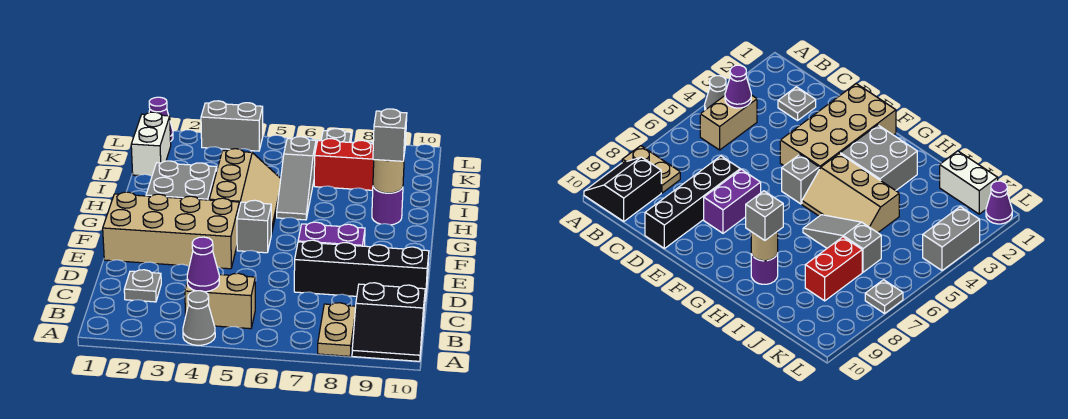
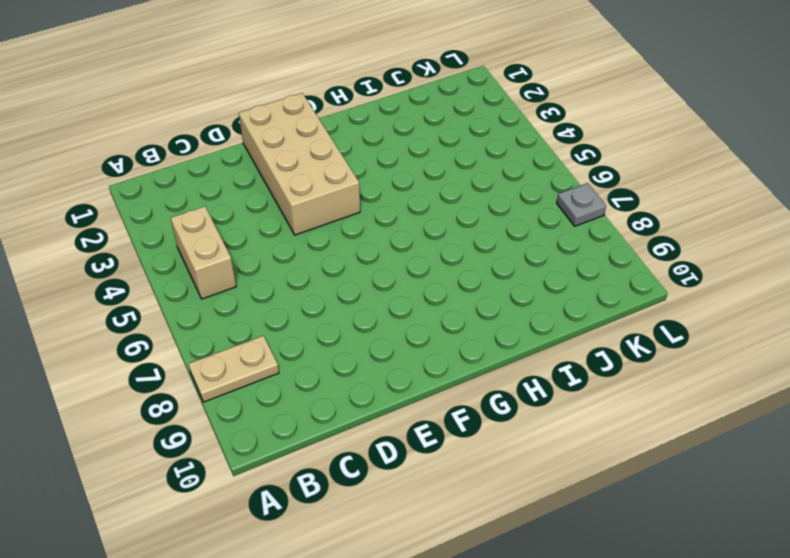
none -> grey cone A4 level 1
none -> black slope A9:B10 level 1 top B
none -> grey plate C2 level 1

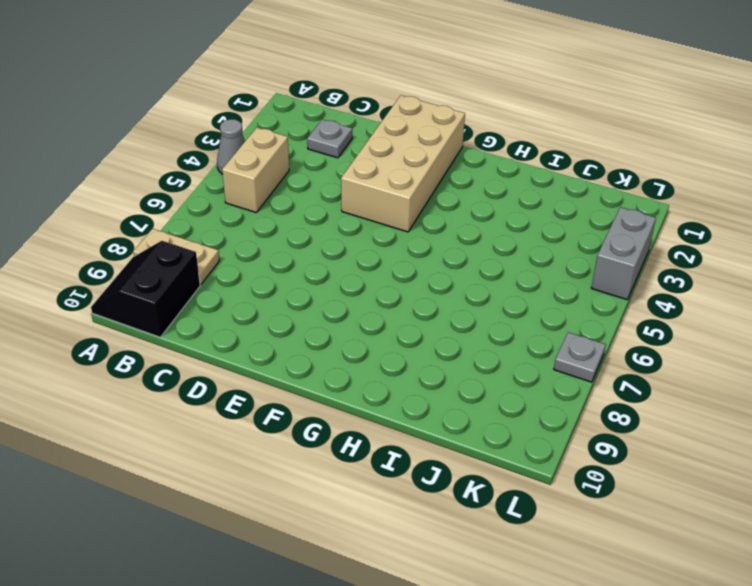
none -> black brick D7:D10 level 1
none -> purple brick E7:E8 level 1
none -> grey brick F5 level 1

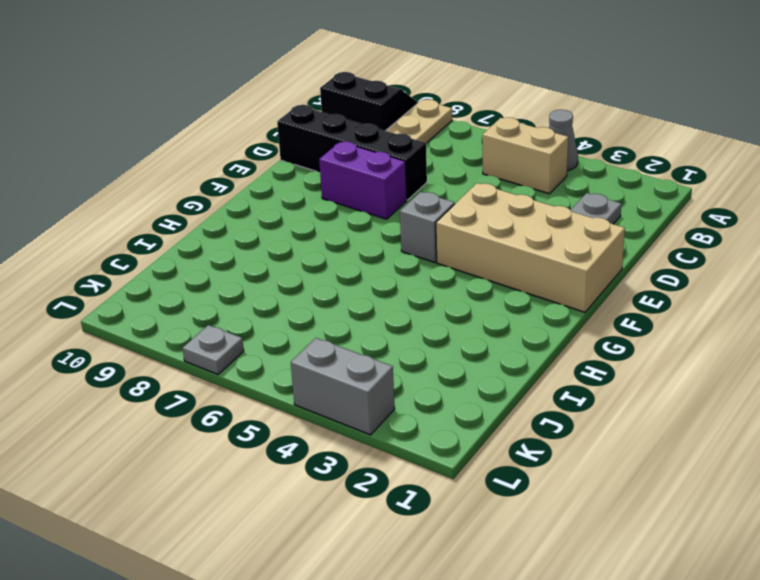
none -> grey brick G2:H3 level 1
none -> tan slope G4:I5 level 1 top 4
none -> grey slope H6:J6 level 1 top J

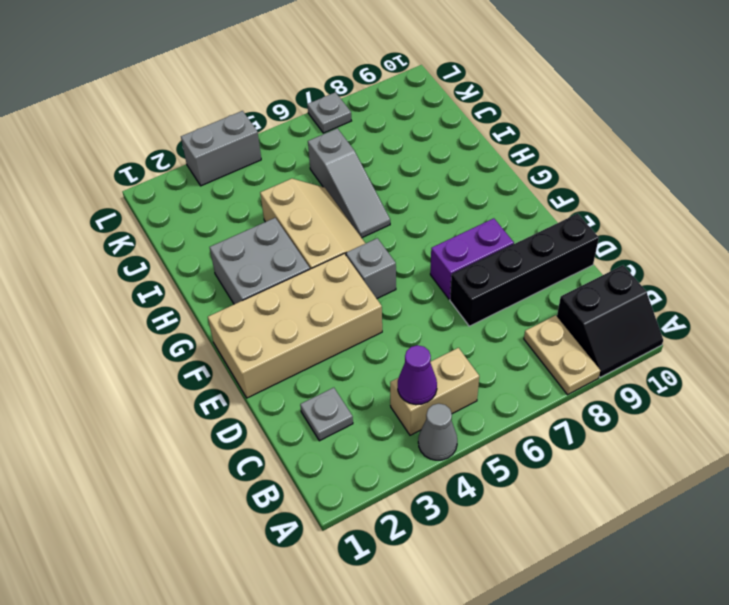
none -> purple round brick H9 level 1
none -> white brick J1:K1 level 1
none -> red brick J7:J8 level 1

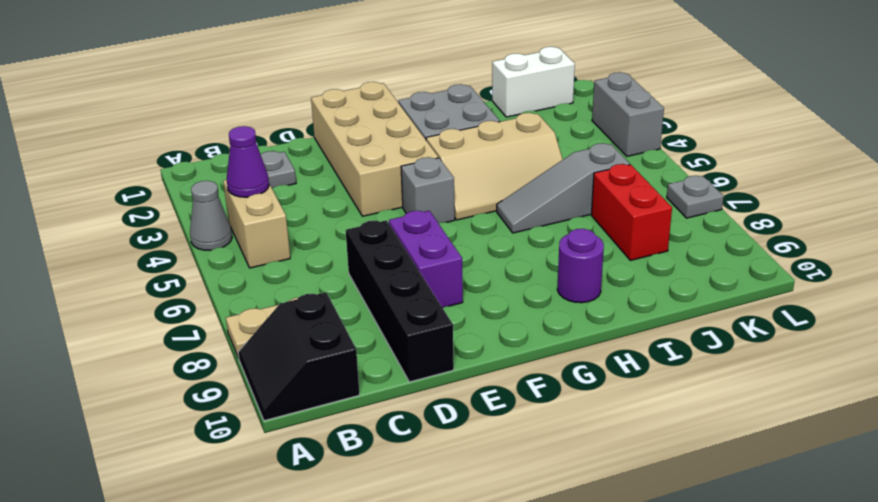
none -> purple cone L1 level 1
none -> tan round brick H9 level 2
none -> grey brick H9 level 3

